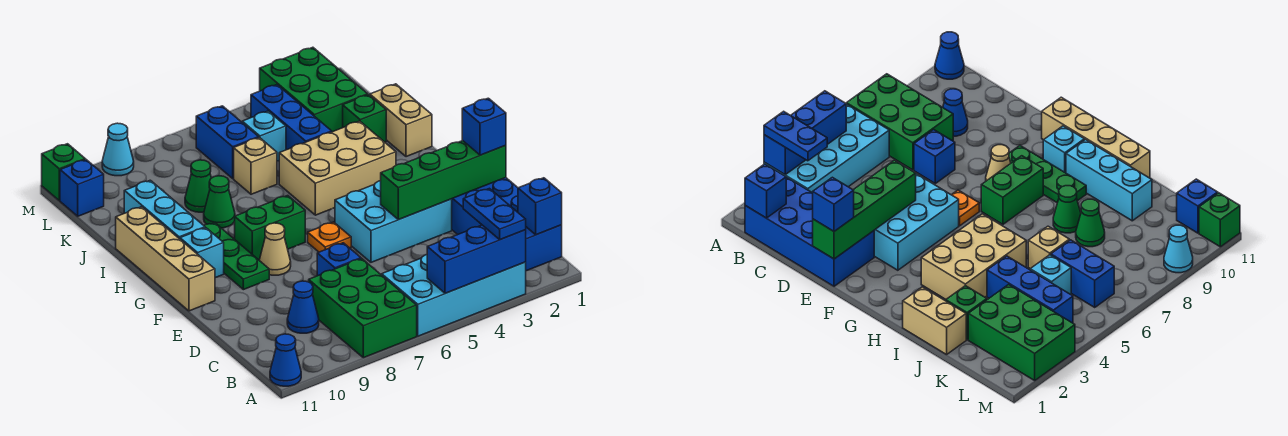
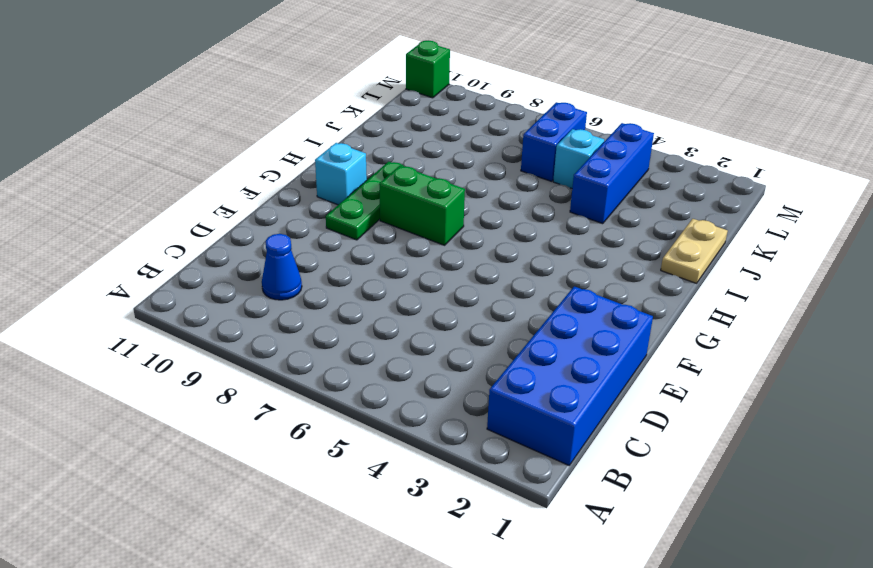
tan plate I1:J1 level 1 -> tan brick I1:J1 level 1
none -> cyan brick A3:B6 level 1
none -> green brick A7:C8 level 1
none -> blue cone A11 level 1
none -> blue brick D7 level 1

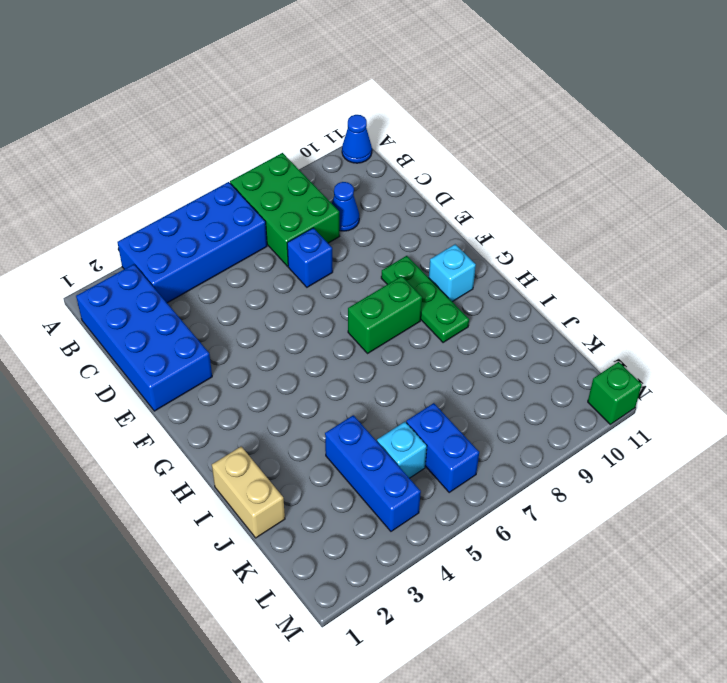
blue brick A3:B6 level 1 -> cyan brick A3:B6 level 1
none -> cyan brick E3:F5 level 1
none -> orange plate F6 level 1
none -> tan cone F8 level 1
none -> tan brick F11:I11 level 1

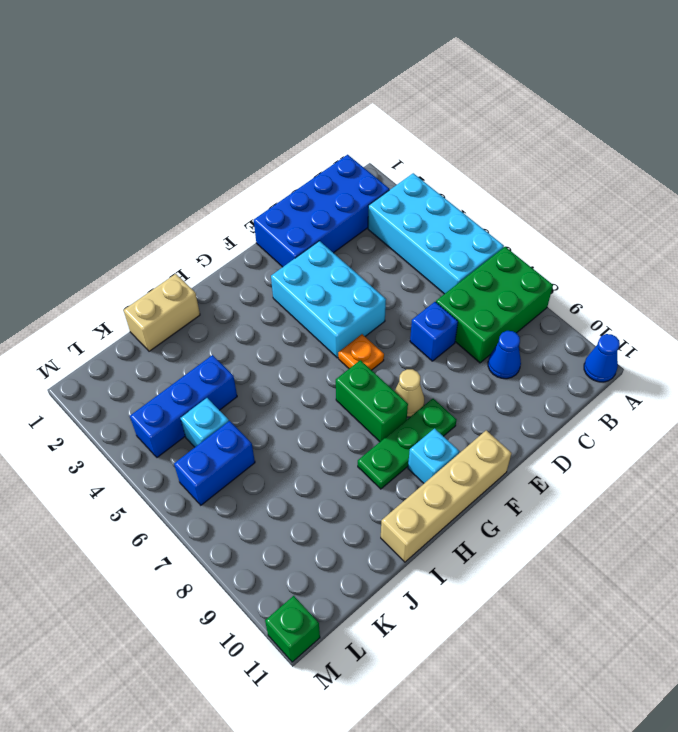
none -> tan brick H3:I5 level 1
none -> cyan brick H10:J10 level 1
none -> green cone I8 level 1
none -> green brick J2 level 1

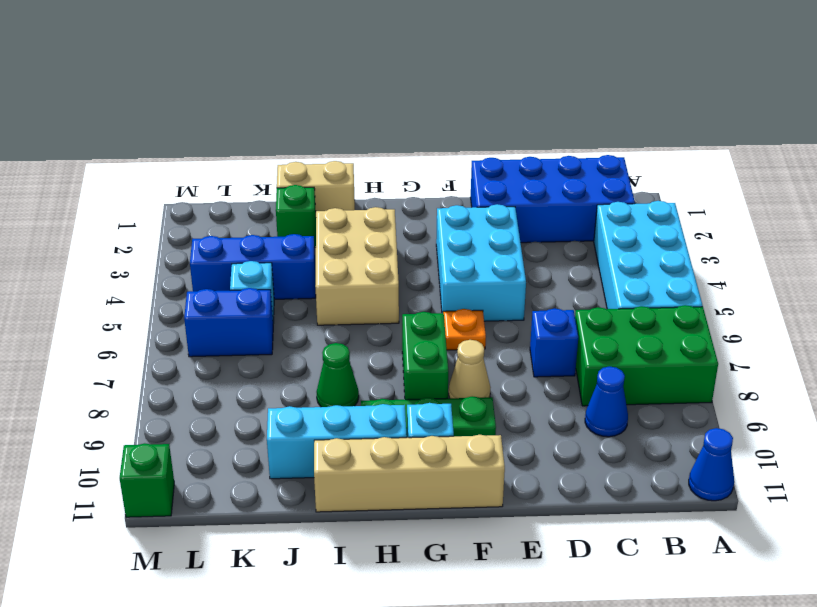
none -> tan brick J6 level 1
none -> green cone J8 level 1
none -> green brick K2:M3 level 1
none -> blue brick L11 level 1

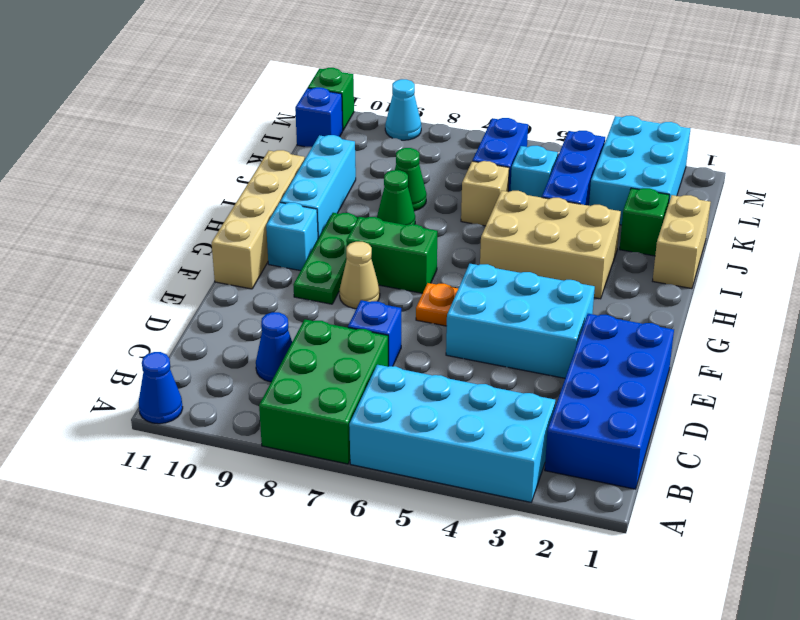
cyan brick K2:M3 level 1 -> green brick K2:M3 level 1
none -> blue brick A3:A5 level 2
none -> blue brick B1 level 2
none -> green brick E1:E4 level 2
none -> blue plate A3:B3 level 3

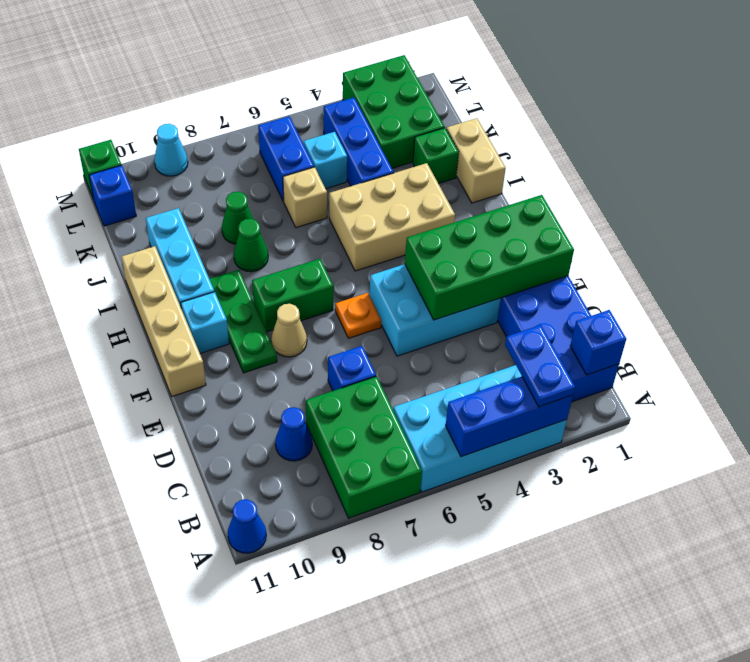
green brick E1:F4 level 2 -> green brick E1:E4 level 2
none -> blue brick E1 level 3

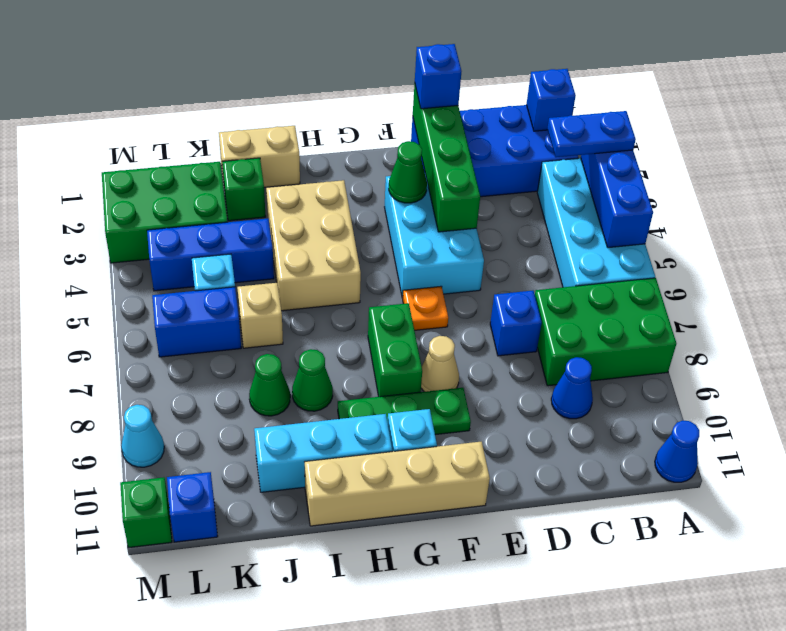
green cone F3 level 2 -> none

